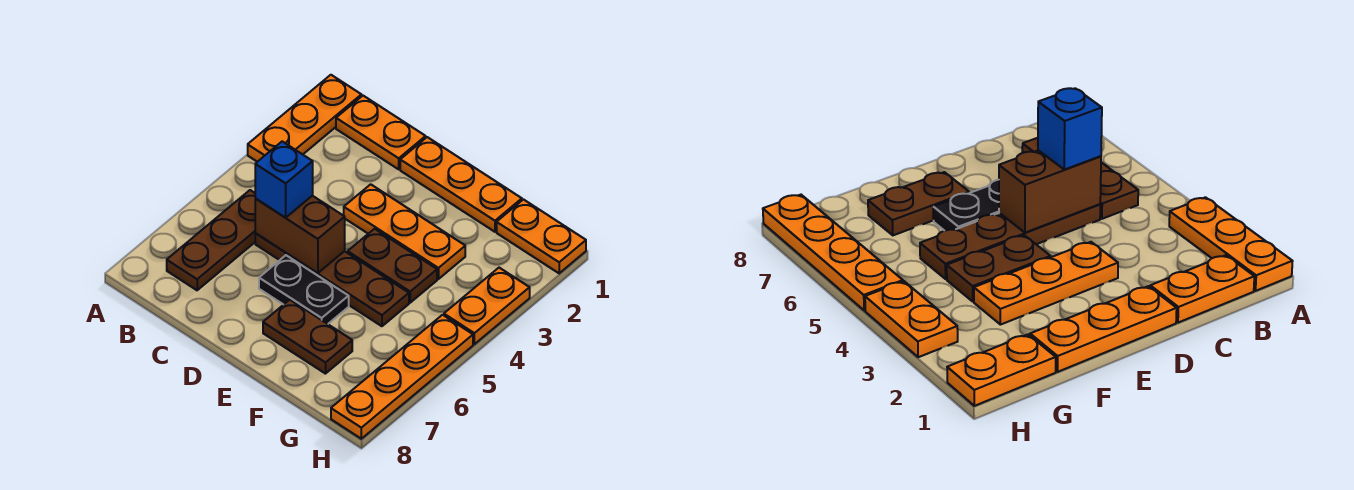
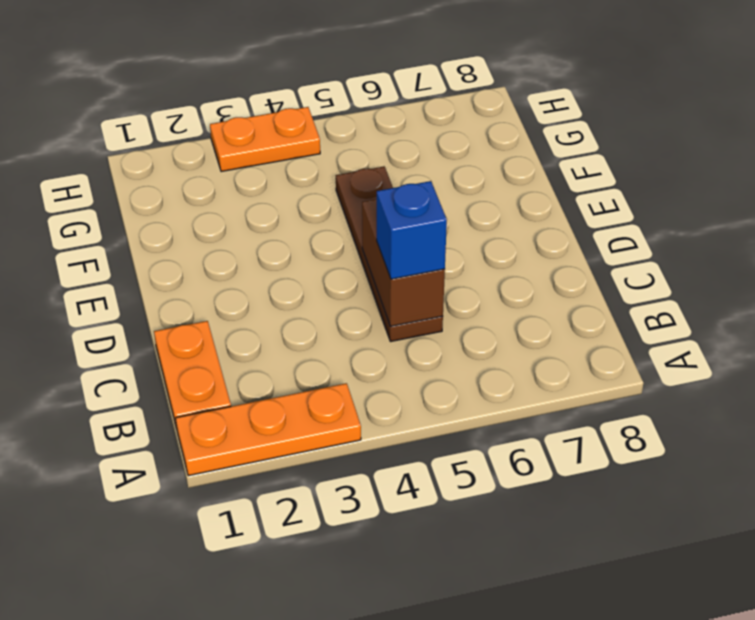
none -> brown plate B5:B7 level 1
none -> orange plate D1:F1 level 1
none -> orange plate D3:F3 level 1

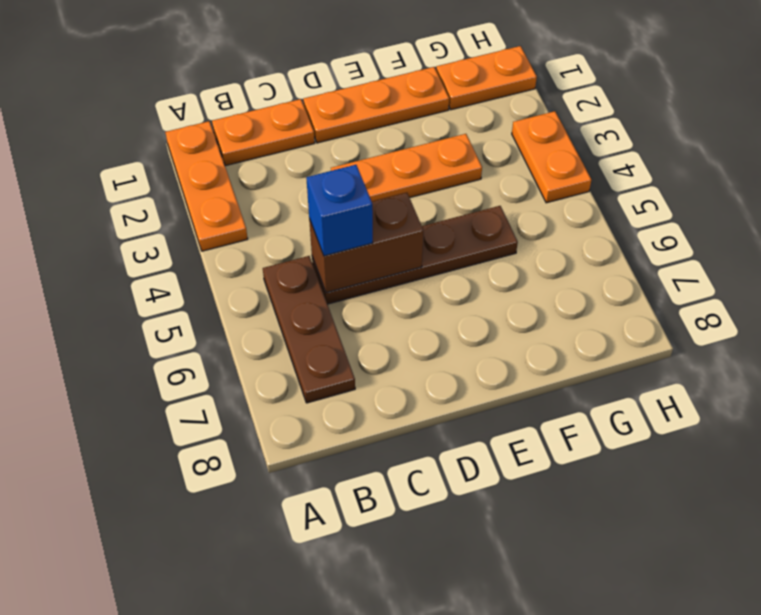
none -> black plate D6:E6 level 1
none -> brown plate E4:F4 level 1
none -> brown plate E7:F7 level 1

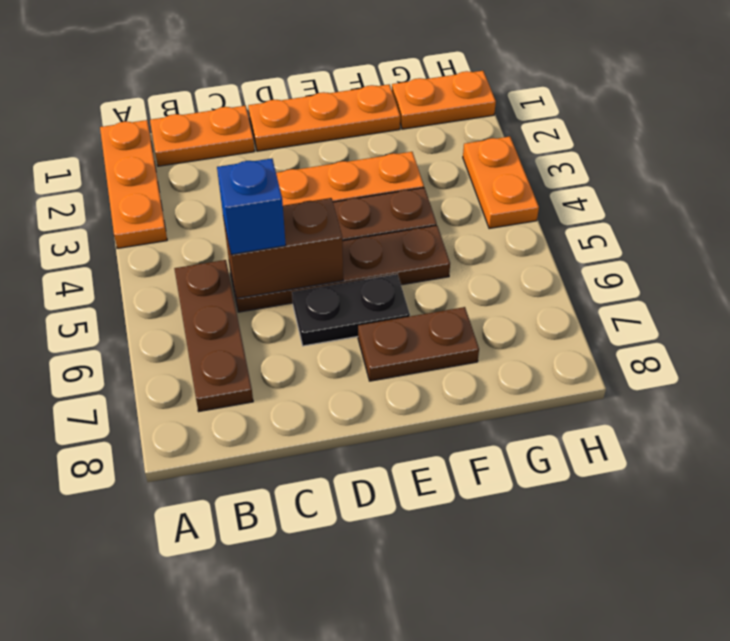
none -> orange plate H5:H8 level 1

